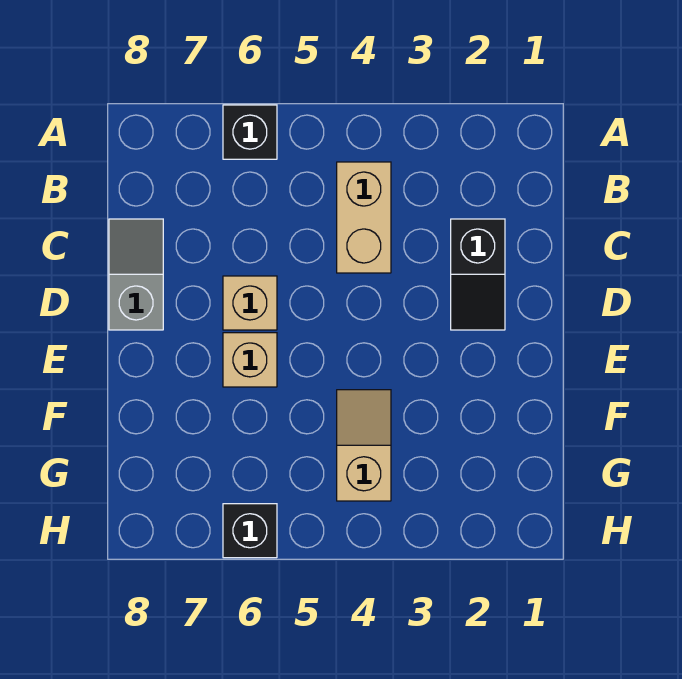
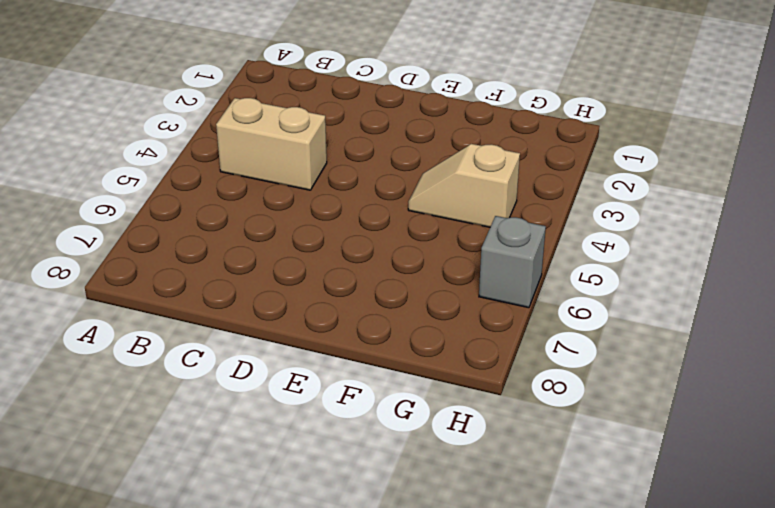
grey brick H6 level 1 -> black brick H6 level 1
none -> black brick A6 level 1
none -> black slope C2:D2 level 1 top C

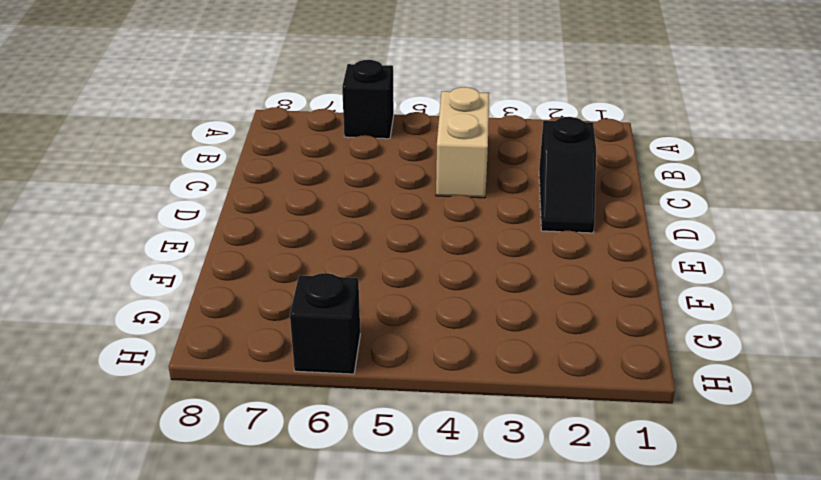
none -> grey slope C8:D8 level 1 top D
none -> tan brick D6 level 1

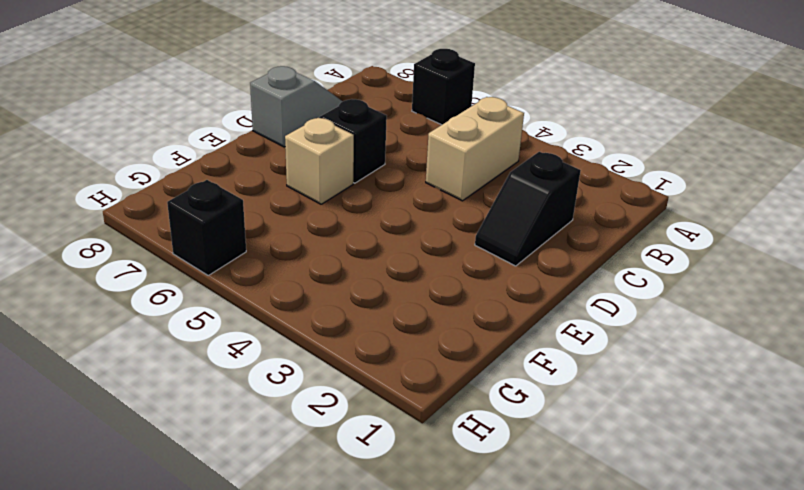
black brick D6 level 1 -> tan brick D6 level 1
none -> tan slope F4:G4 level 1 top G

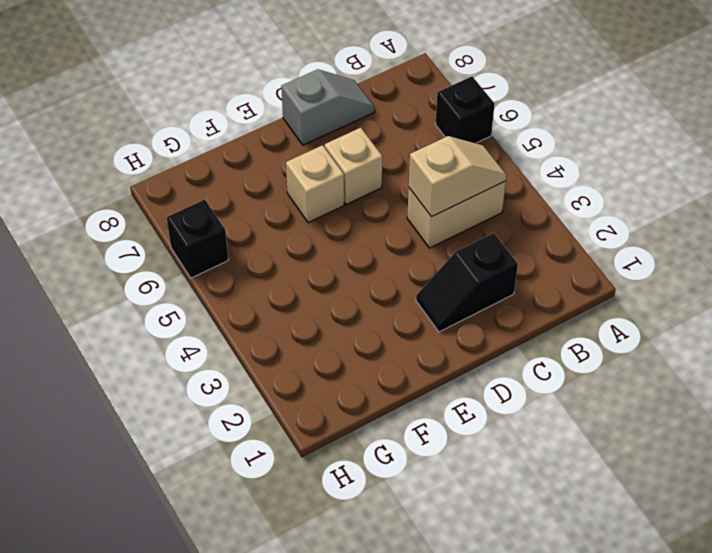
tan slope B4:C4 level 2 top C -> tan slope F4:G4 level 1 top G

